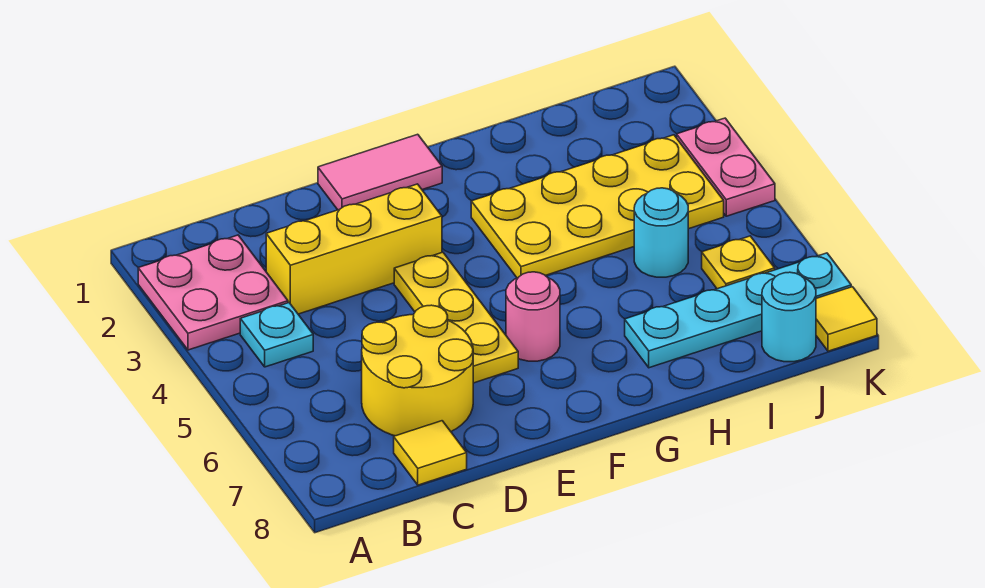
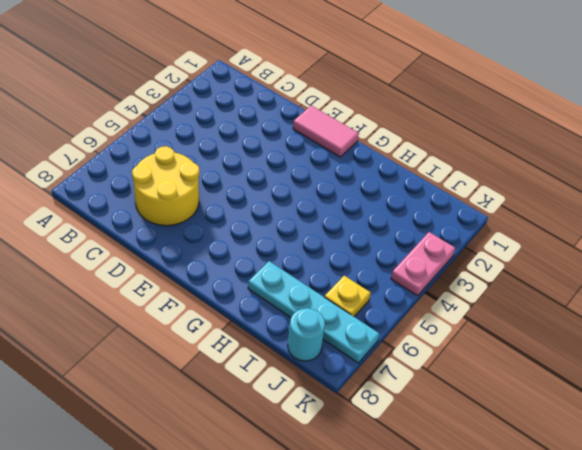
none -> pink plate A2:B3 level 1
none -> cyan plate B4 level 1
none -> yellow brick C3:E3 level 1

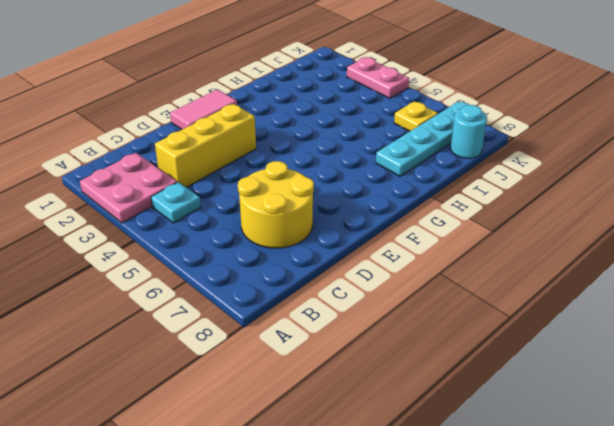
none -> yellow tile C8 level 1
none -> yellow plate E4:E6 level 1
none -> pink round brick F6 level 1

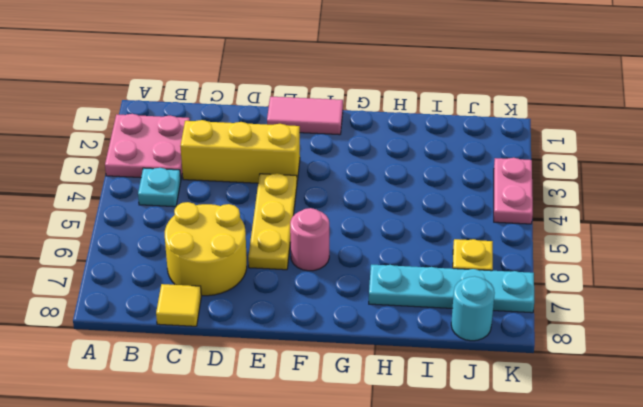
none -> yellow plate G3:J4 level 1
none -> cyan round brick I5 level 1
none -> yellow tile K8 level 1

